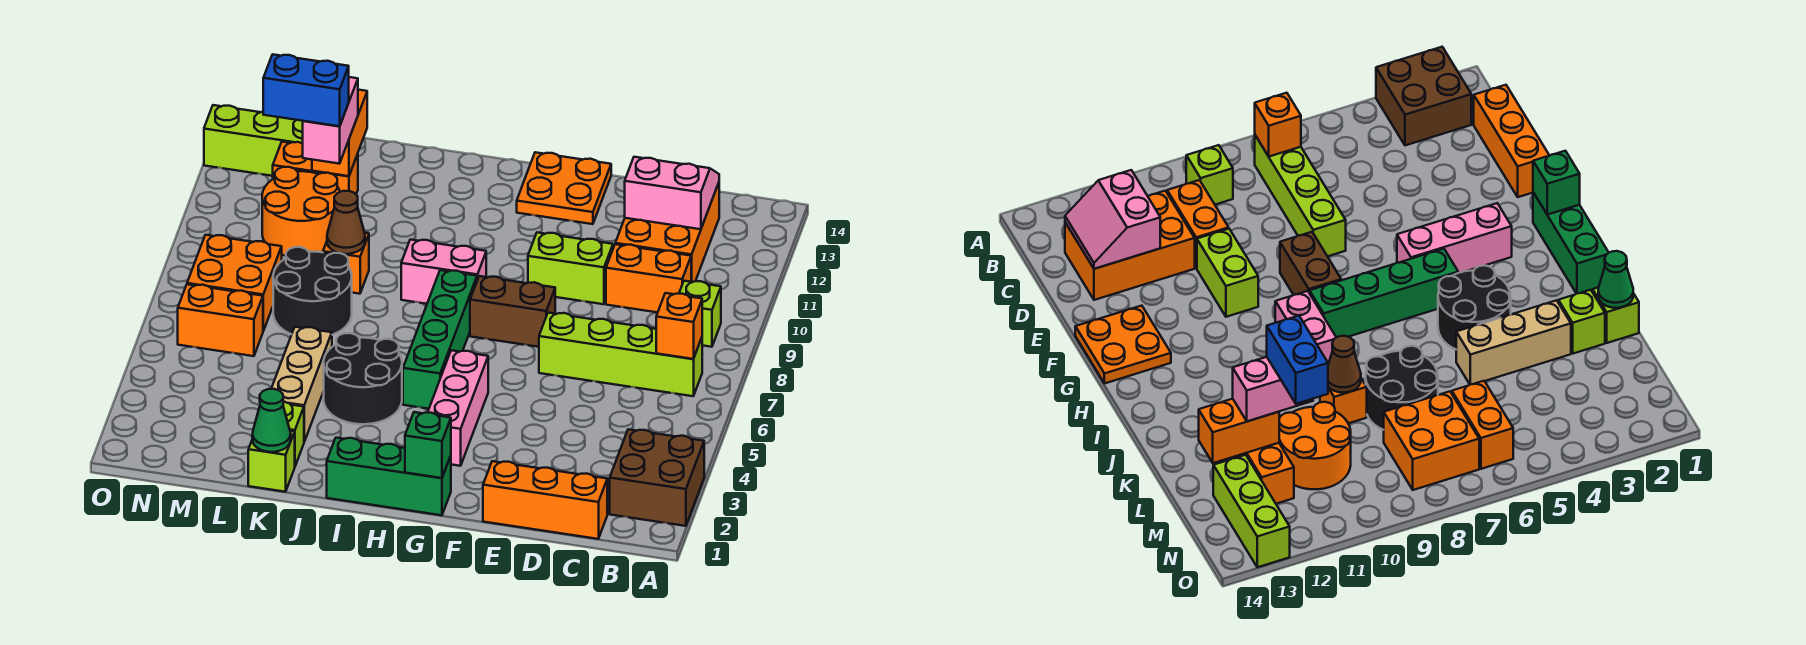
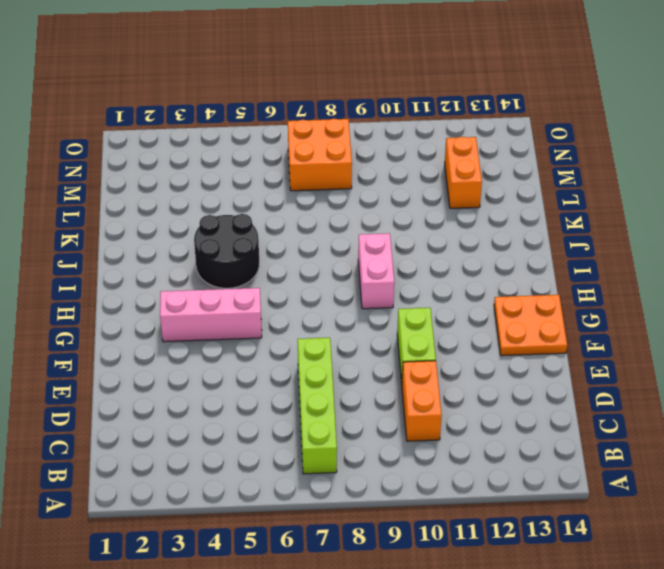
none -> brown brick A2:B3 level 1
none -> lime brick B9 level 1
none -> orange brick C1:E1 level 1
none -> orange brick C11:D13 level 1

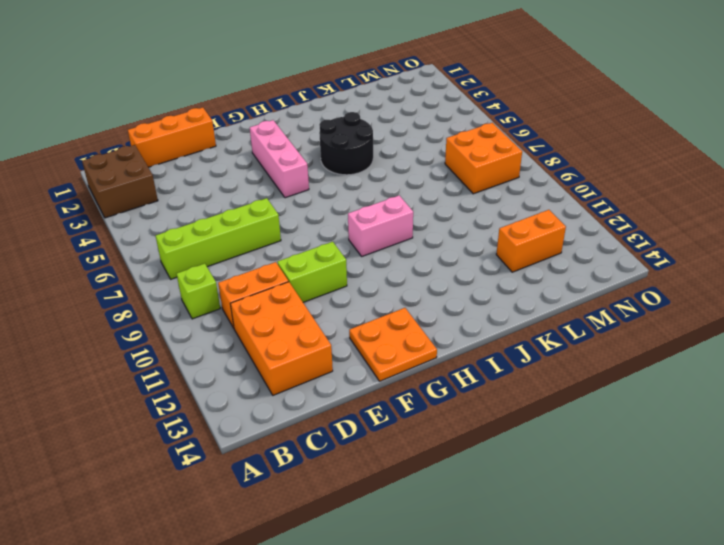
none -> brown brick F8:G8 level 1
none -> green brick G1:I1 level 1
none -> green brick H5:H8 level 1
none -> lime brick K1 level 1

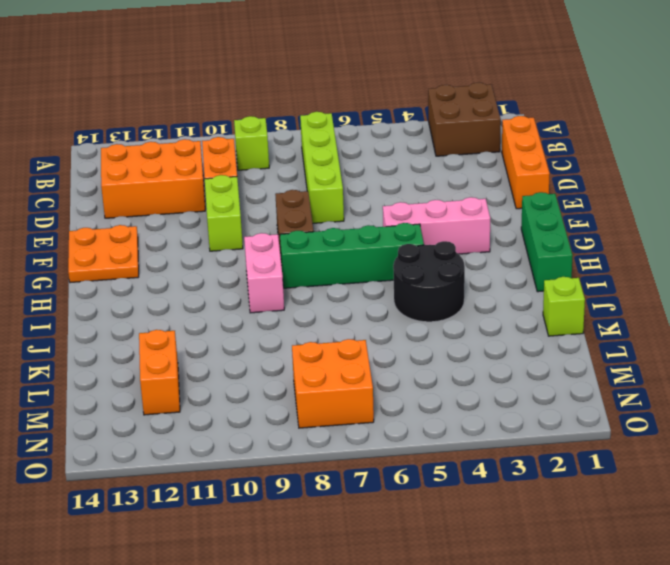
none -> lime brick K2 level 1
none -> tan brick K3:K5 level 1
none -> black round brick K7:L8 level 1
none -> orange brick K9 level 1

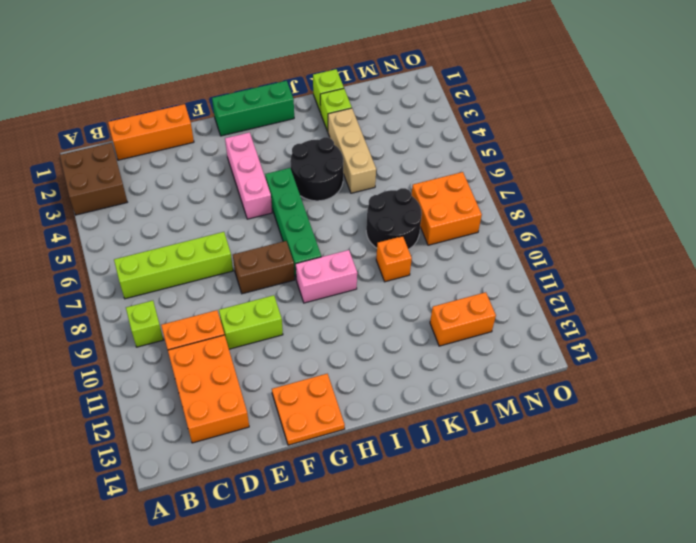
none -> orange round brick L10:M11 level 1
none -> orange brick M6:N6 level 1
none -> lime brick M13:O13 level 1
none -> orange brick B7 level 2

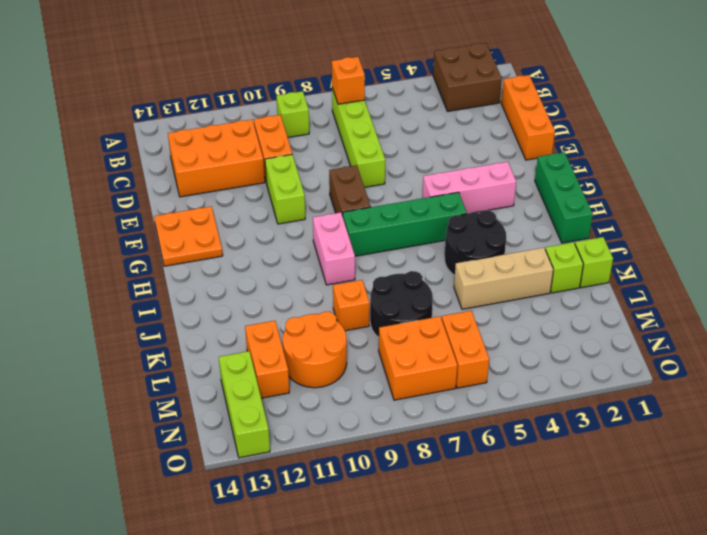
none -> pink slope C12:D13 level 2 top 12
none -> green brick G1 level 2
none -> green cone K1 level 2
none -> brown cone K9 level 2

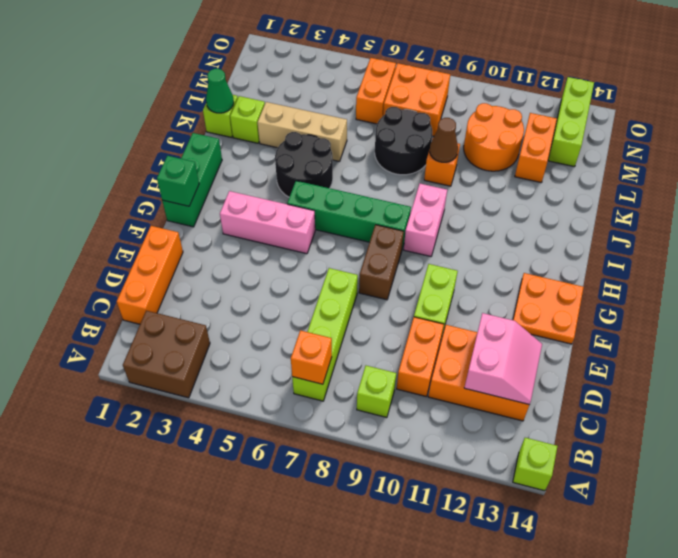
lime brick A14 level 1 -> none
none -> orange brick L12:L13 level 2
none -> pink brick L11:L12 level 3
none -> blue brick L11:M11 level 4

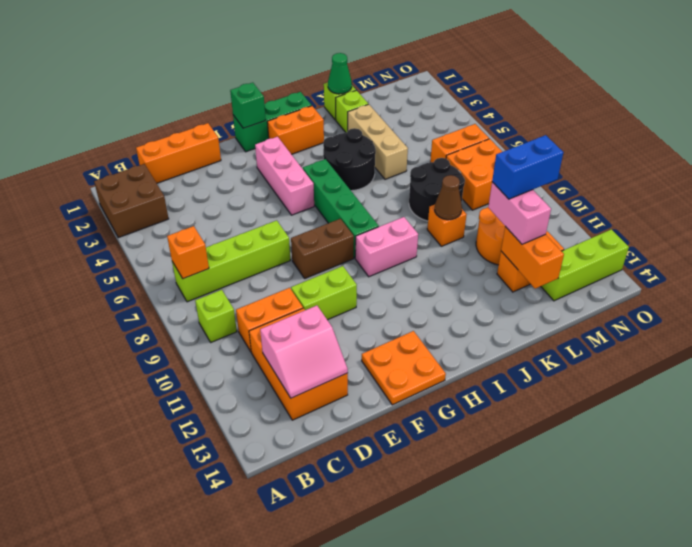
orange brick H2:I2 level 1 -> none

